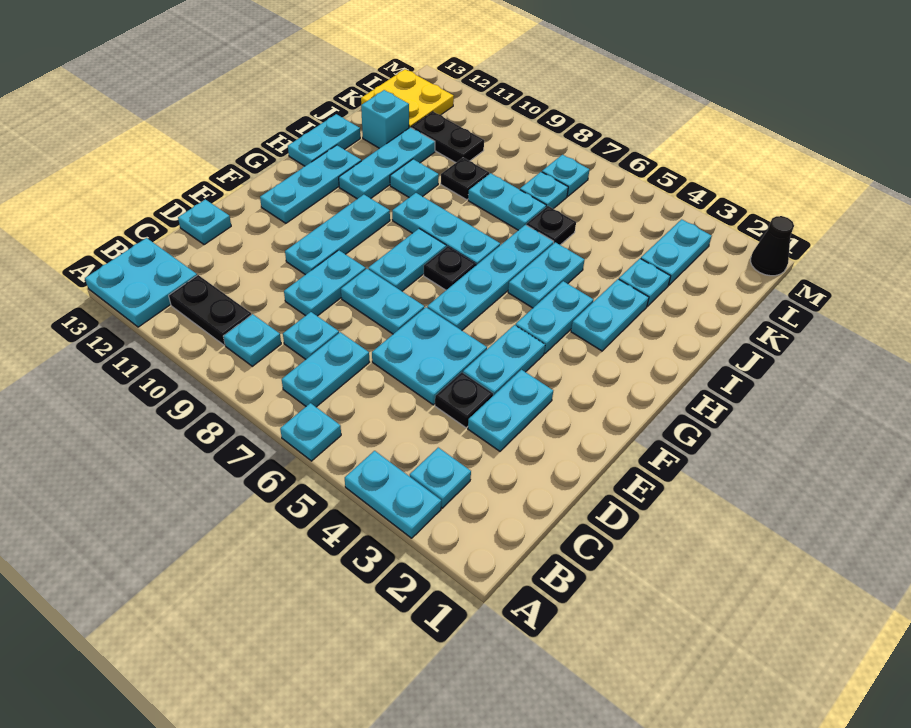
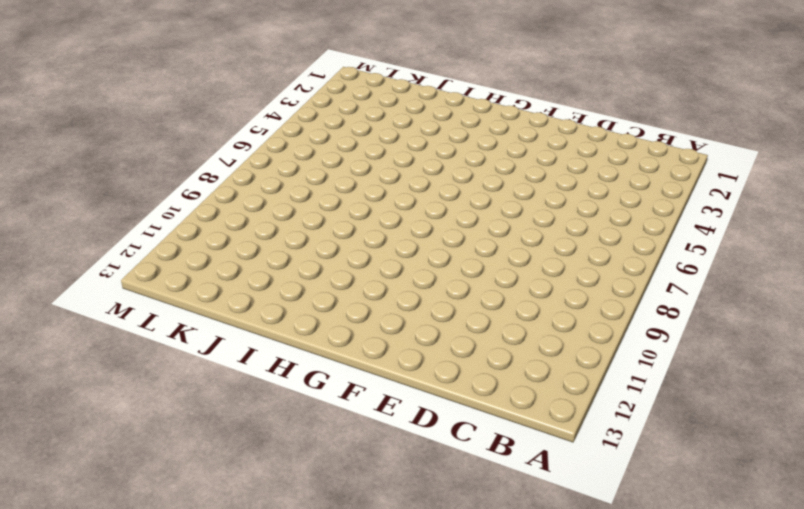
none -> cyan plate A3:A4 level 1
none -> cyan plate A6 level 1
none -> cyan plate A12:B13 level 1
none -> cyan plate B3 level 1

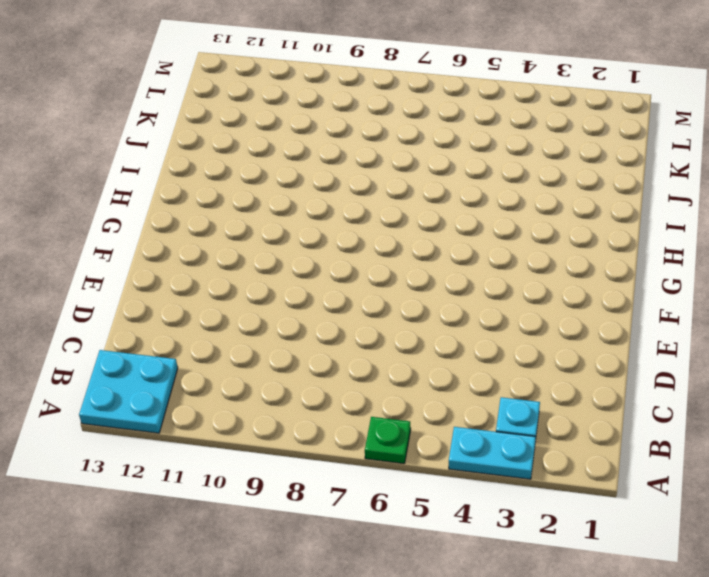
green plate A6 level 1 -> cyan plate A6 level 1
none -> cyan plate B7:C7 level 1
none -> cyan plate B9 level 1
none -> black plate B10:B11 level 1
none -> cyan plate C8 level 1

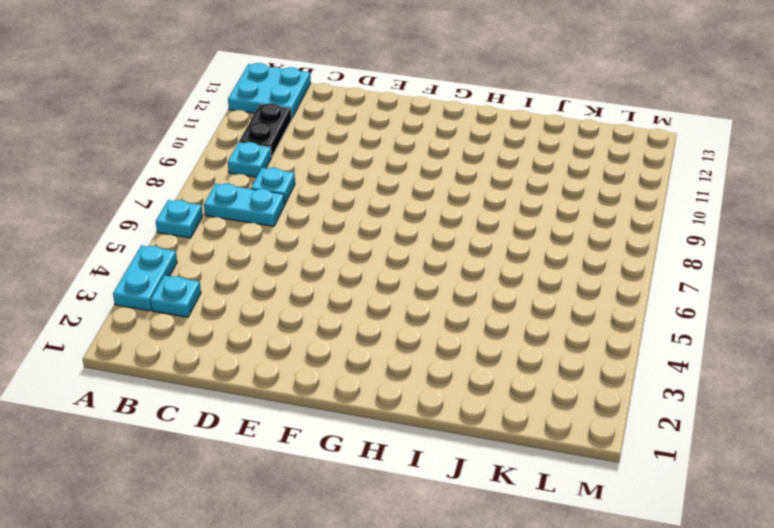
none -> cyan plate D3:E3 level 1
none -> black plate D4 level 1
none -> cyan plate D5:E6 level 1
none -> cyan plate D9:E9 level 1

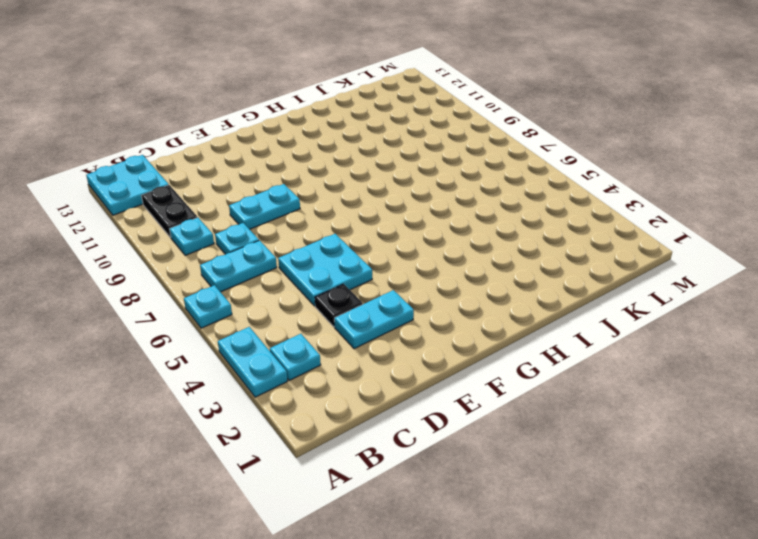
none -> cyan plate D13 level 1
none -> cyan plate E4:F4 level 1
none -> cyan plate E7:E8 level 1
none -> cyan plate E10:G10 level 1

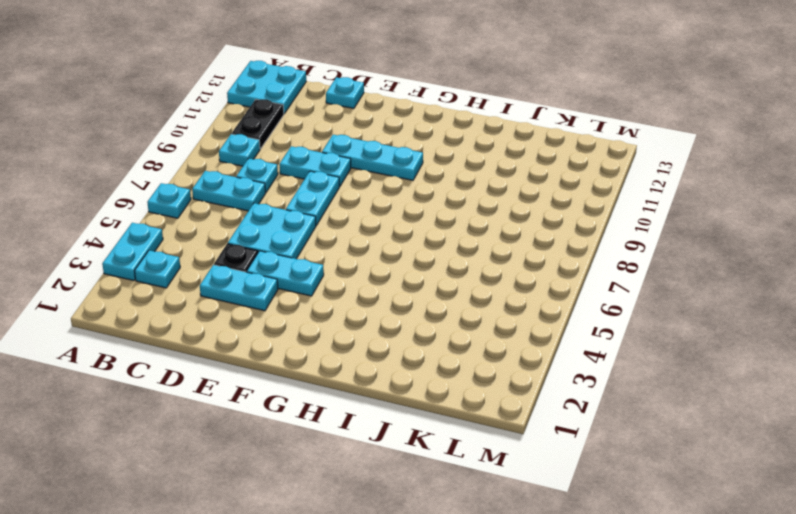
none -> cyan plate F6:I6 level 1
none -> cyan plate F8:G8 level 1
none -> cyan plate F12:H12 level 1
none -> cyan plate G4:H4 level 1

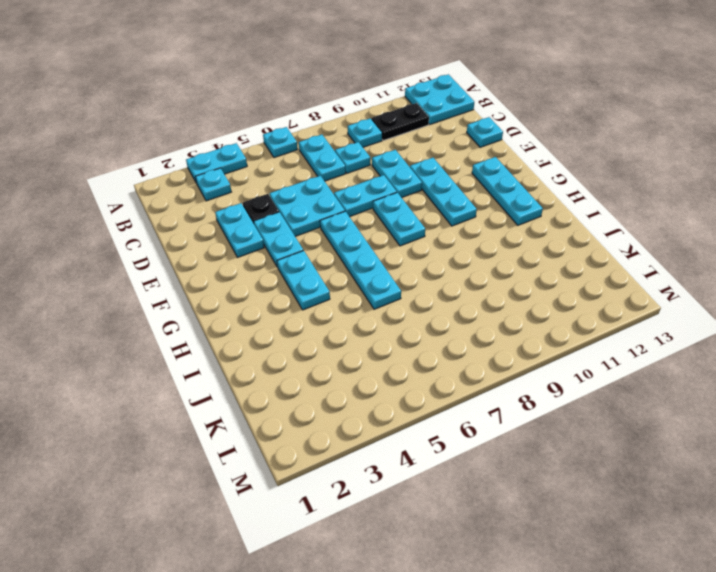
none -> black plate G7 level 1
none -> cyan plate H3:I3 level 1
none -> cyan plate H5:I5 level 1
none -> cyan plate H7:H9 level 1

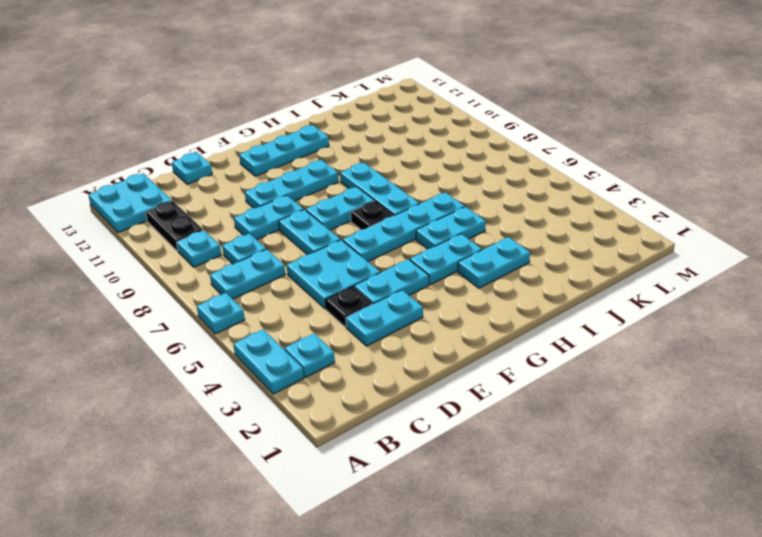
none -> cyan plate H11:J11 level 1
none -> cyan plate H13:I13 level 1
none -> cyan plate I10 level 1
none -> cyan plate J3 level 1

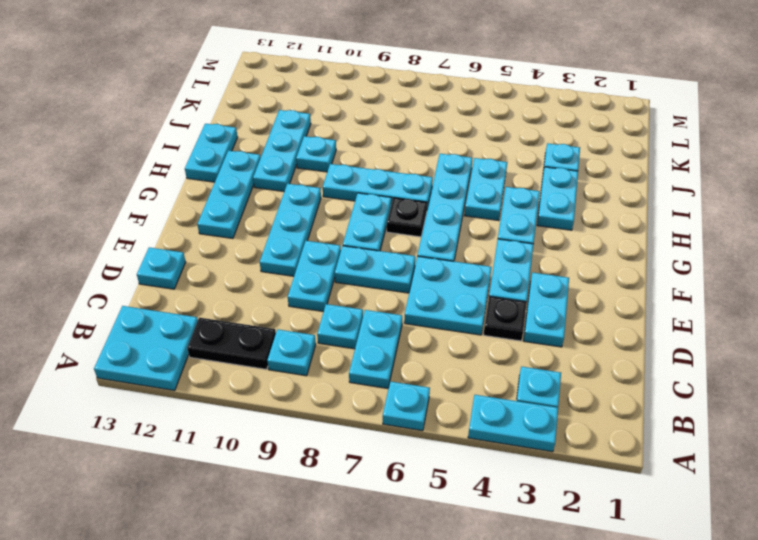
none -> black plate J6 level 1
none -> cyan plate J7:J8 level 1
none -> black plate J9 level 1
none -> cyan brick J12 level 1

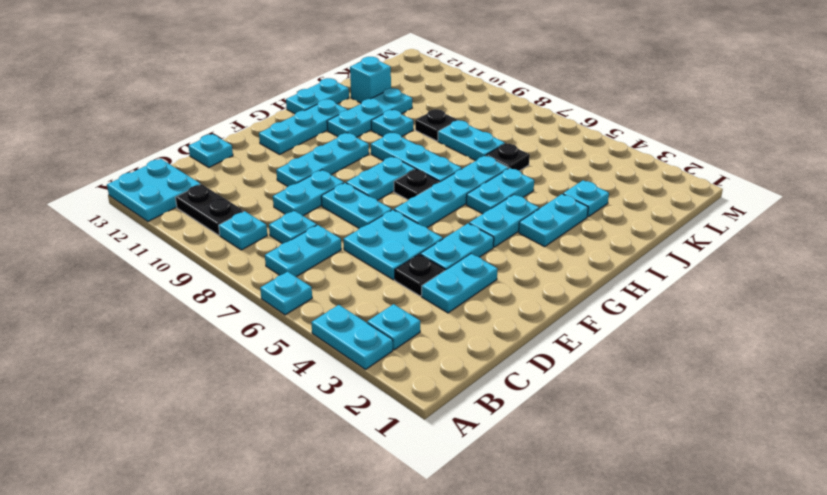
none -> cyan plate K3:L3 level 1
none -> cyan plate K7 level 1
none -> black plate K10:K11 level 1
none -> yellow plate K12:L13 level 1

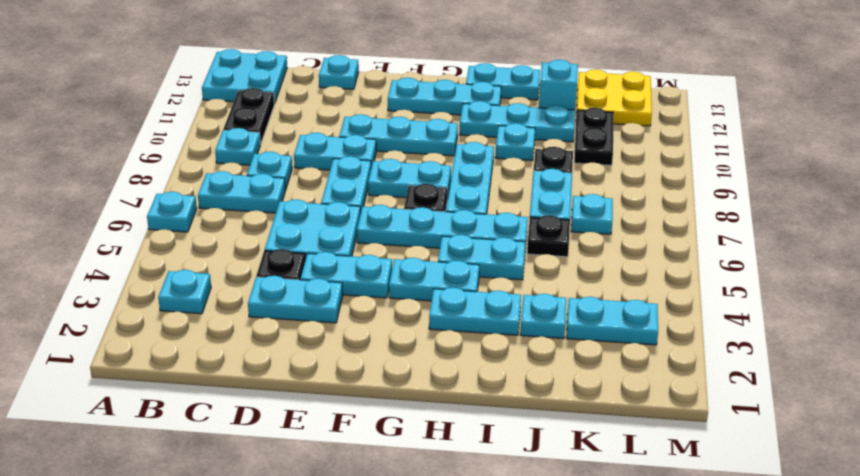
none -> cyan plate A3:A4 level 1
none -> cyan plate L7 level 1
none -> black cone M1 level 1

